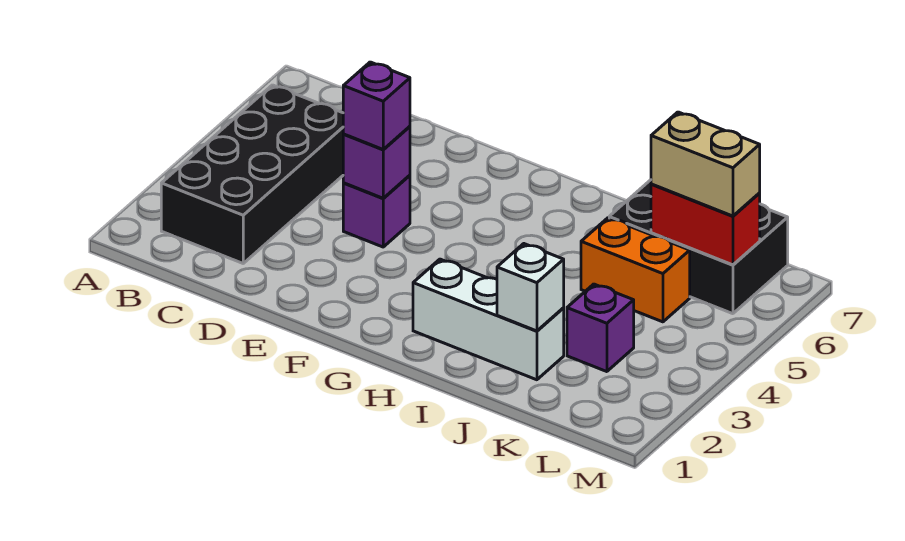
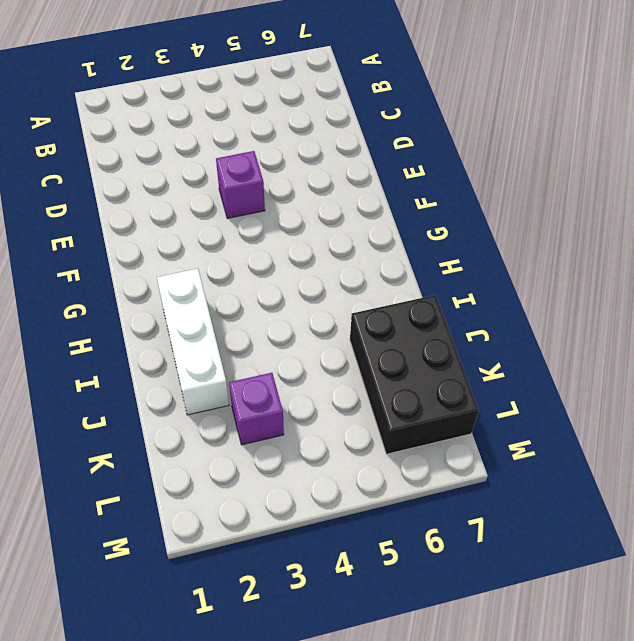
none -> black brick B2:C5 level 1
none -> orange brick J5:K5 level 1

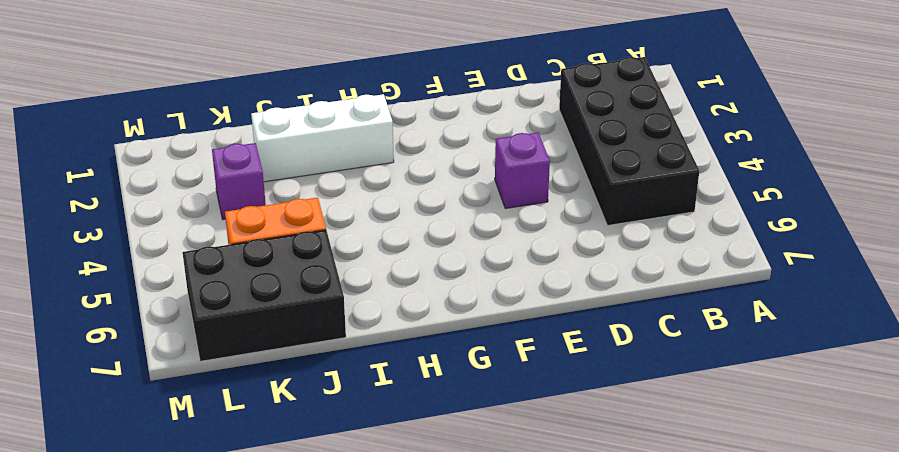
none -> purple brick E4 level 2
none -> white brick J2 level 2

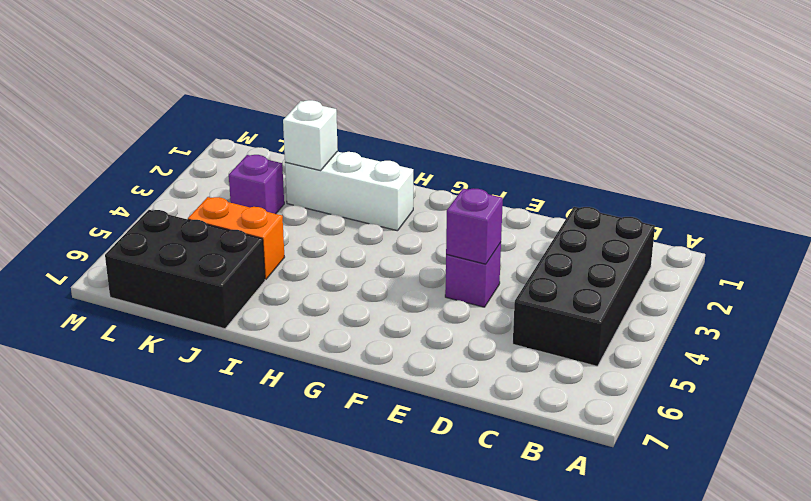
none -> red brick K6:L6 level 2
none -> purple brick E4 level 3

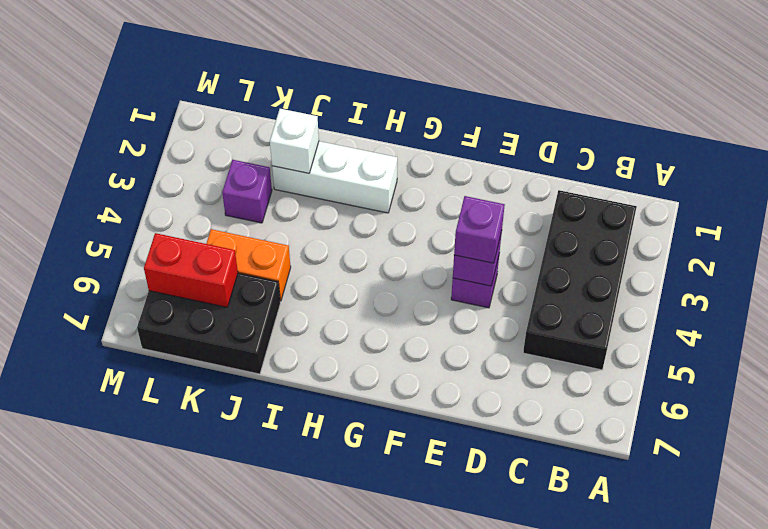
none -> tan brick K6:L6 level 3

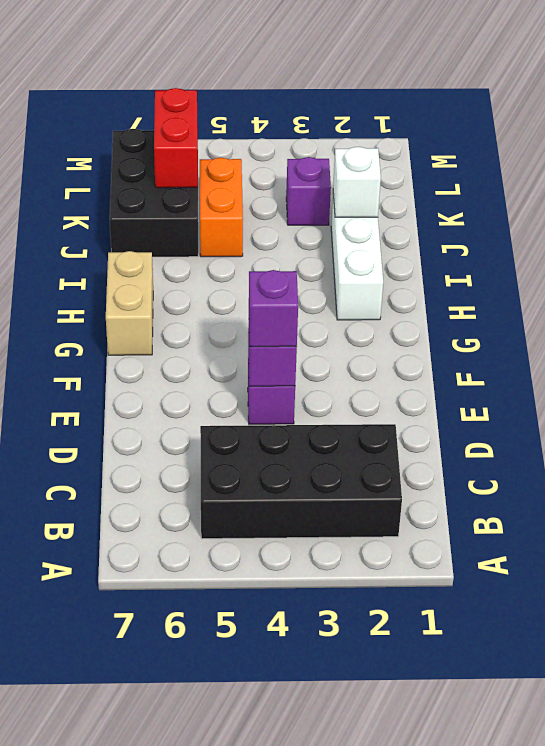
tan brick G7:H7 level 1 -> tan brick K6:L6 level 3

